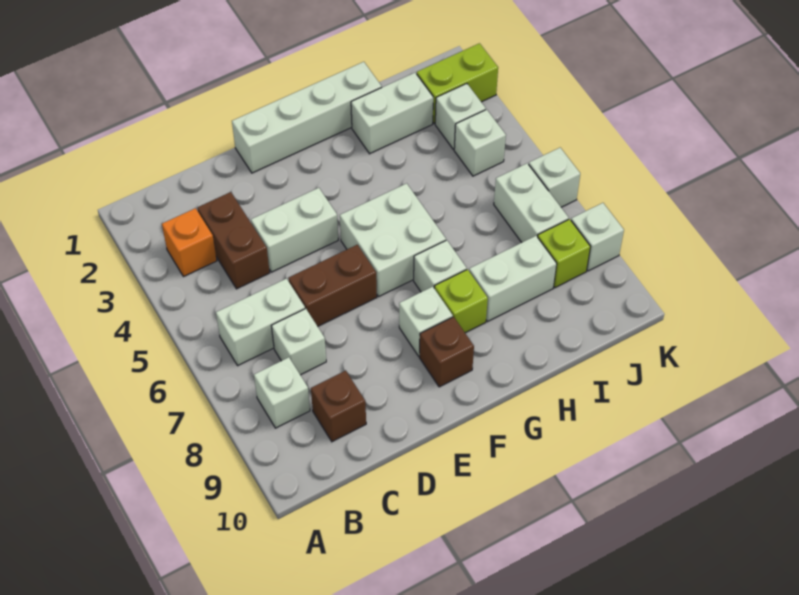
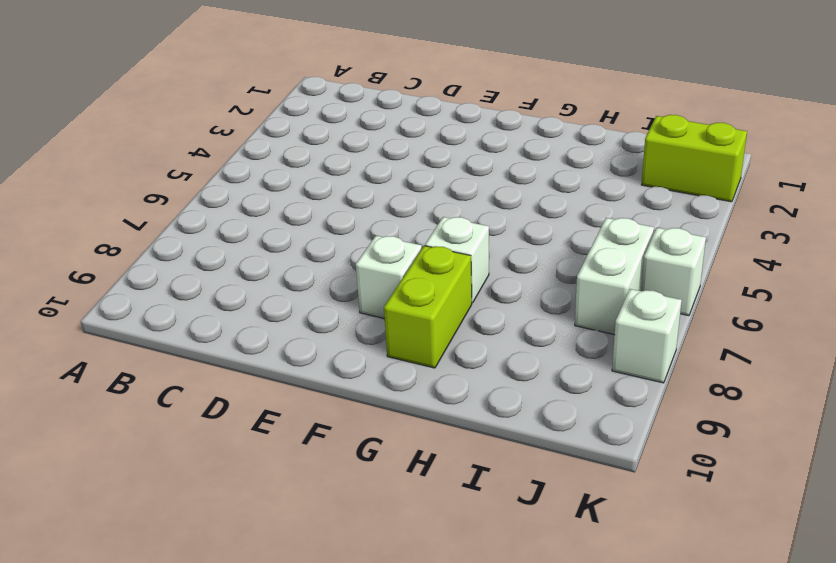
lime brick G8:G9 level 1 -> lime brick G8 level 1
none -> orange brick B3 level 1
none -> white brick B6:C6 level 1
none -> white brick B8 level 1

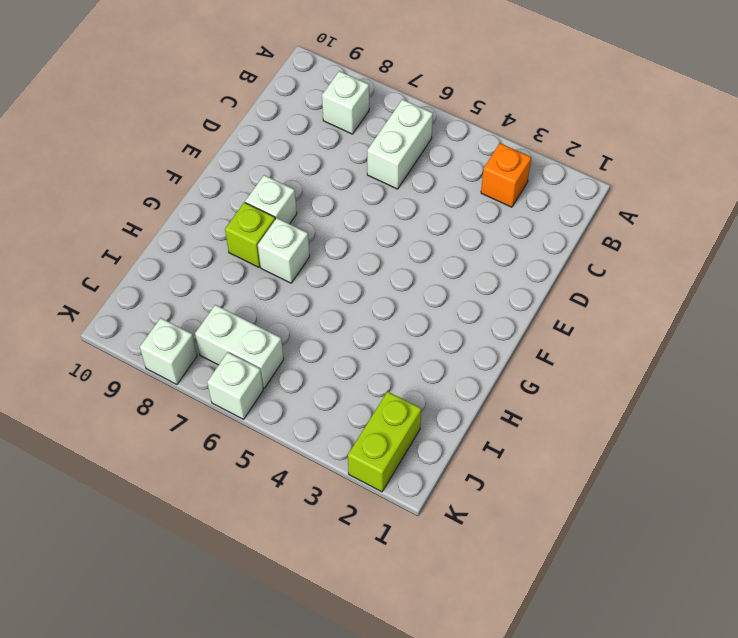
none -> brown brick C3:C4 level 1
none -> white brick C7 level 1
none -> brown brick C9 level 1

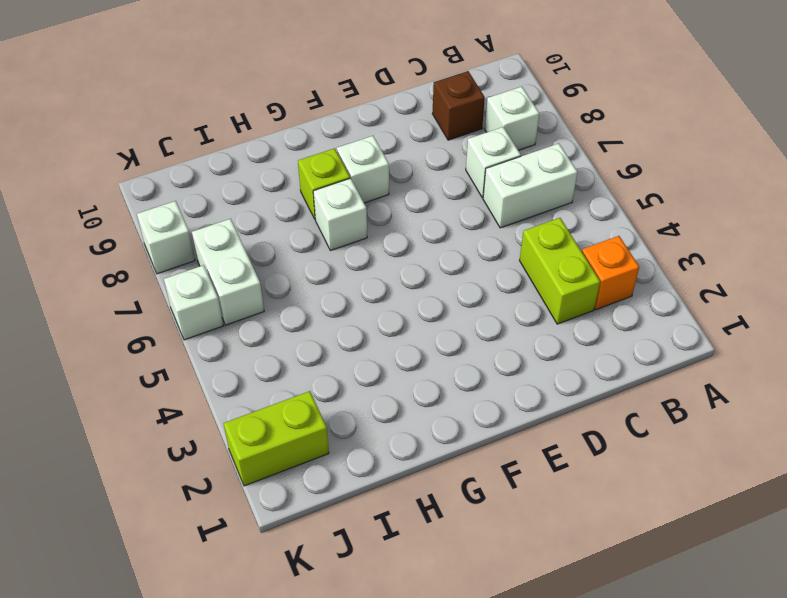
lime brick C3:C4 level 1 -> brown brick C3:C4 level 1
none -> white brick D4:E4 level 1
none -> brown brick D6:E6 level 1
none -> white brick E1:H1 level 1

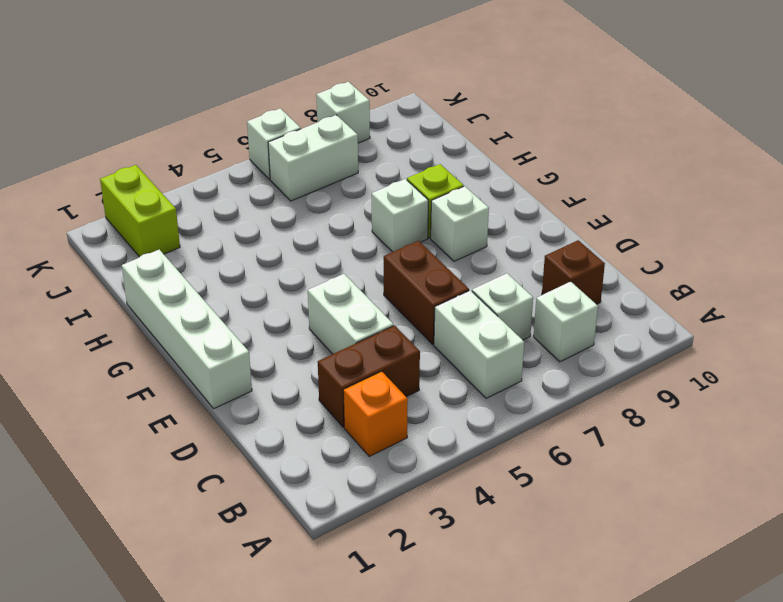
none -> white brick F5:G6 level 1
none -> brown brick F9 level 1
none -> white brick H2:I2 level 1

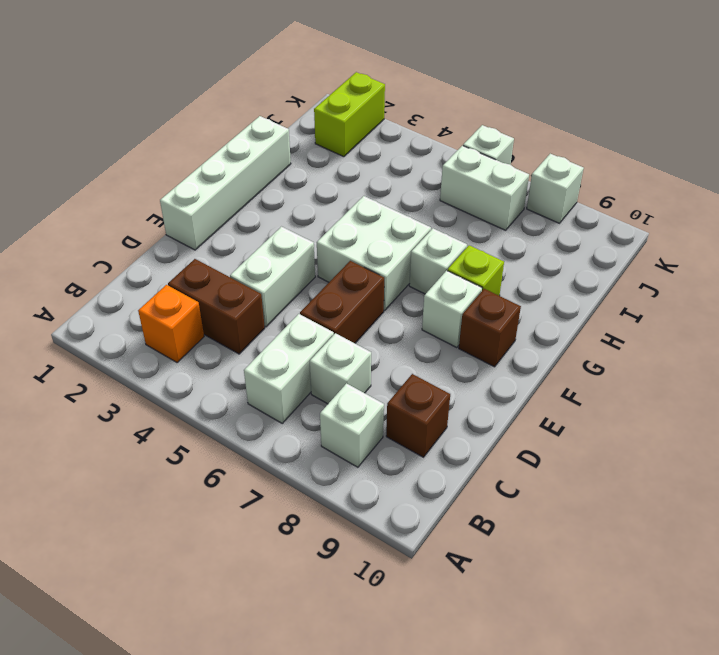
none -> white brick H2:I2 level 1
none -> white brick H8:I8 level 1
none -> white brick J3 level 1

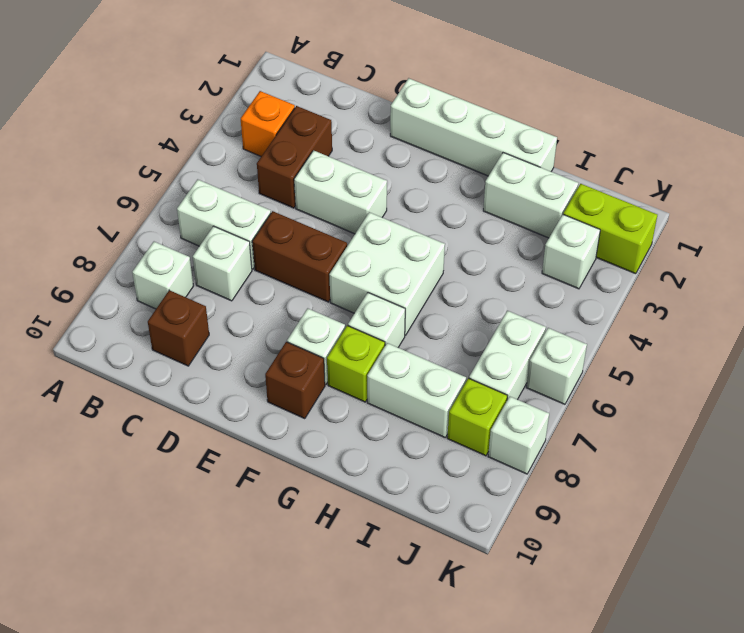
none -> white brick J4 level 1

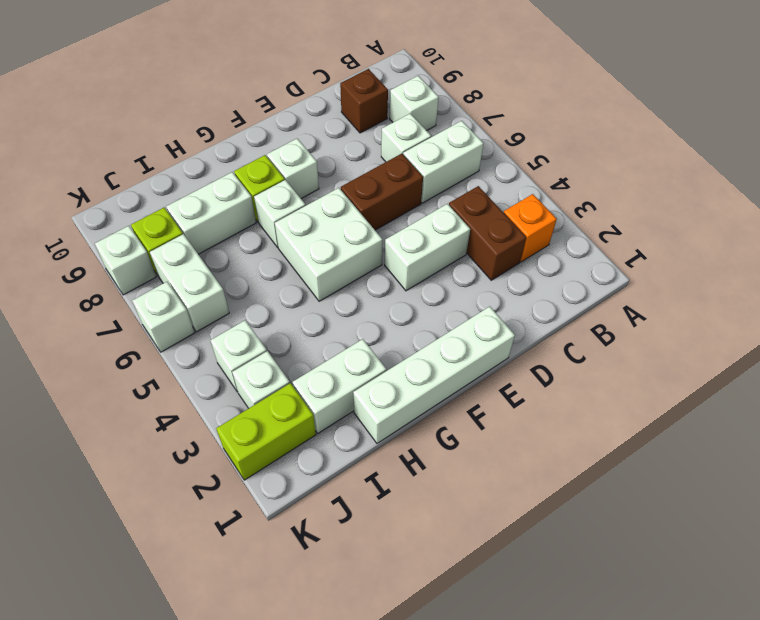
none -> brown brick F9 level 1

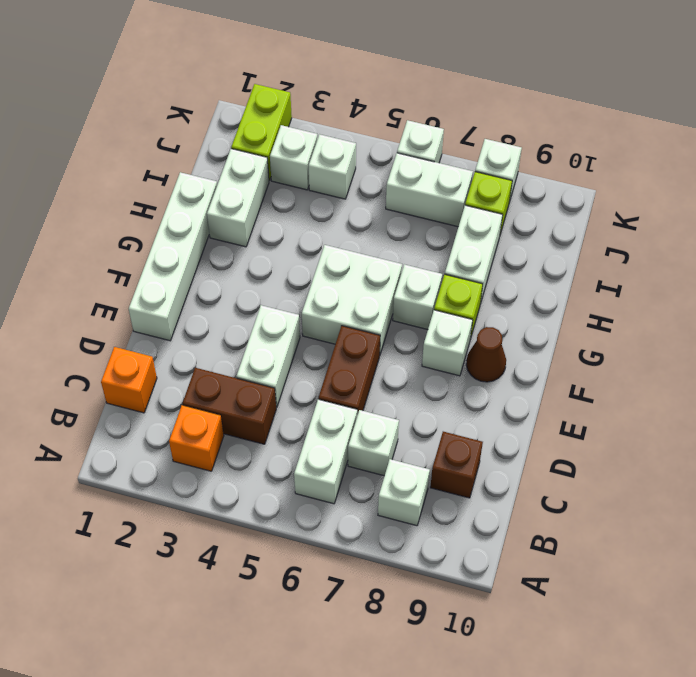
orange brick C1 level 1 -> none
brown cone F9 level 1 -> brown brick F9 level 1

